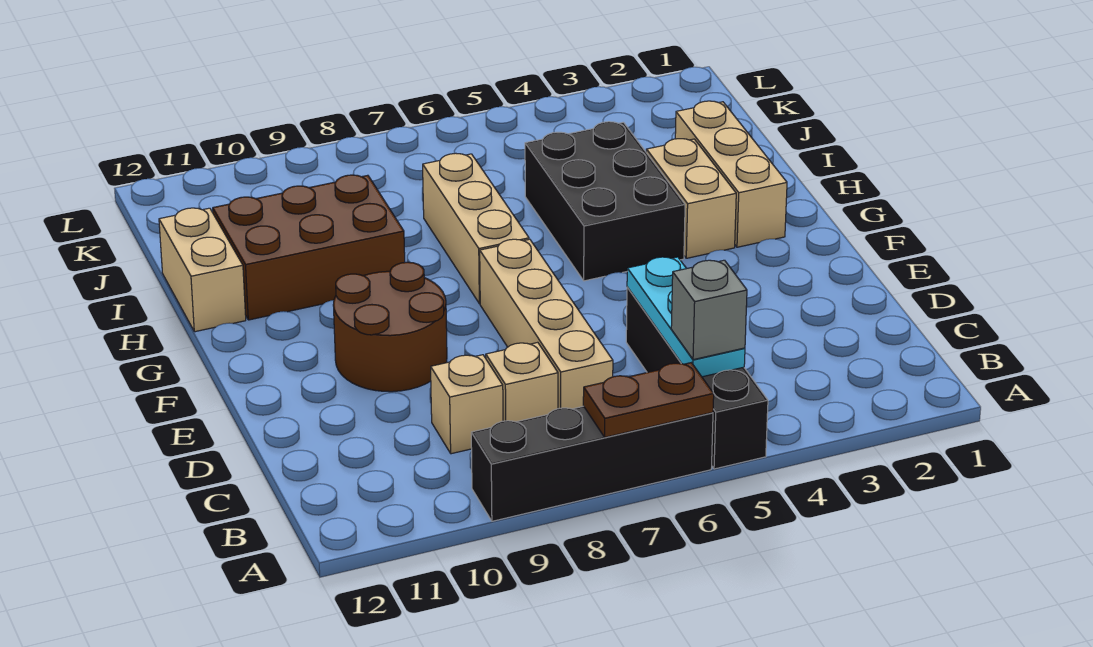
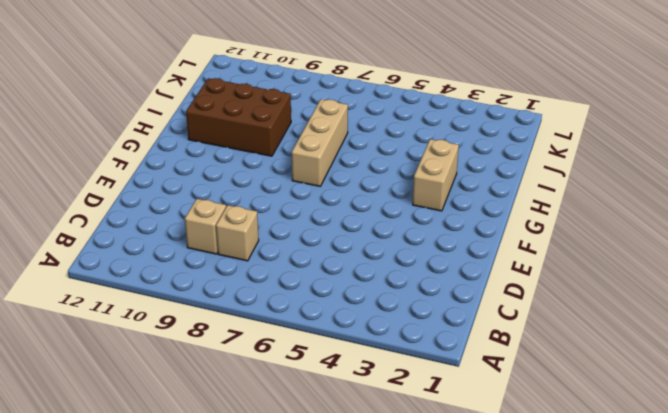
none -> black brick A5:D5 level 1
none -> black brick A6:A9 level 1
none -> tan brick C7:F7 level 1

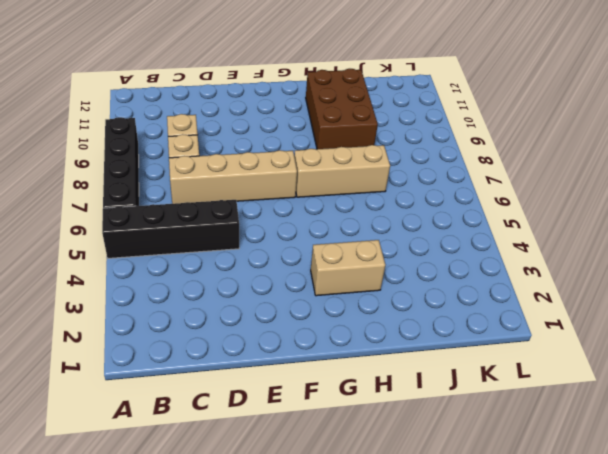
none -> brown round brick E9:F10 level 1
none -> tan brick G2:I2 level 1
none -> black brick G4:I5 level 1

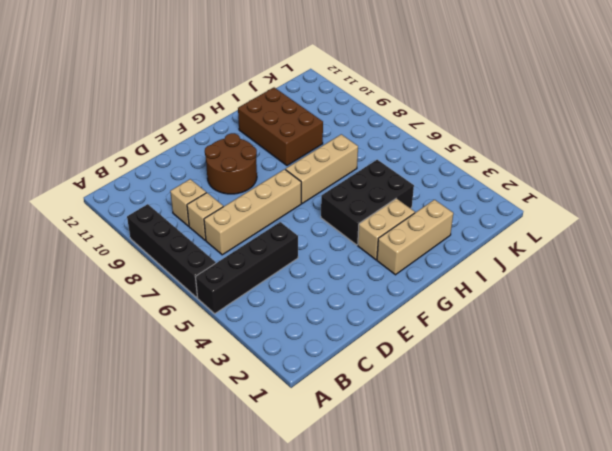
none -> tan brick H12:I12 level 1
none -> brown plate A6:A7 level 2
none -> cyan plate B5:D5 level 2

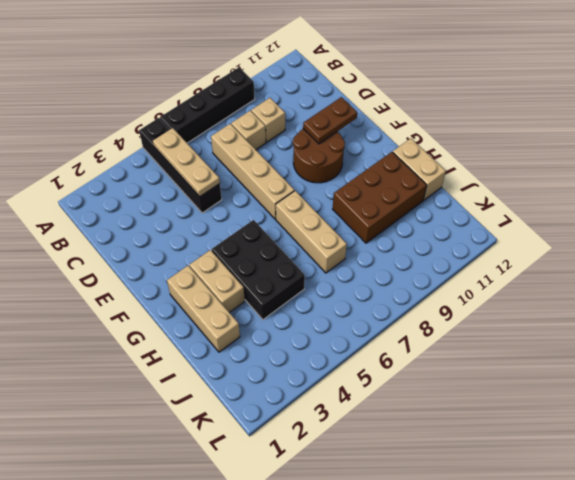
tan plate B5:D5 level 2 -> cyan plate B5:D5 level 2
brown plate E10:E11 level 2 -> brown plate A6:A7 level 2
none -> grey brick B5 level 3

